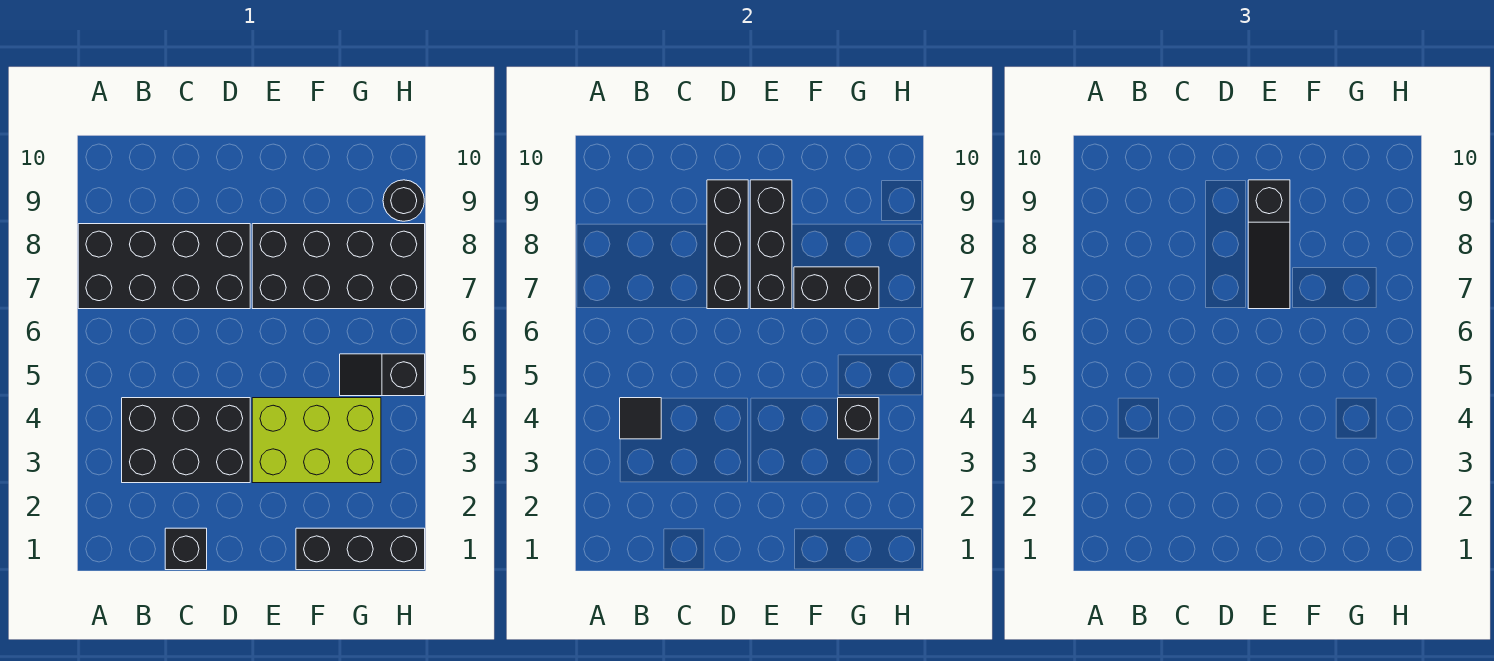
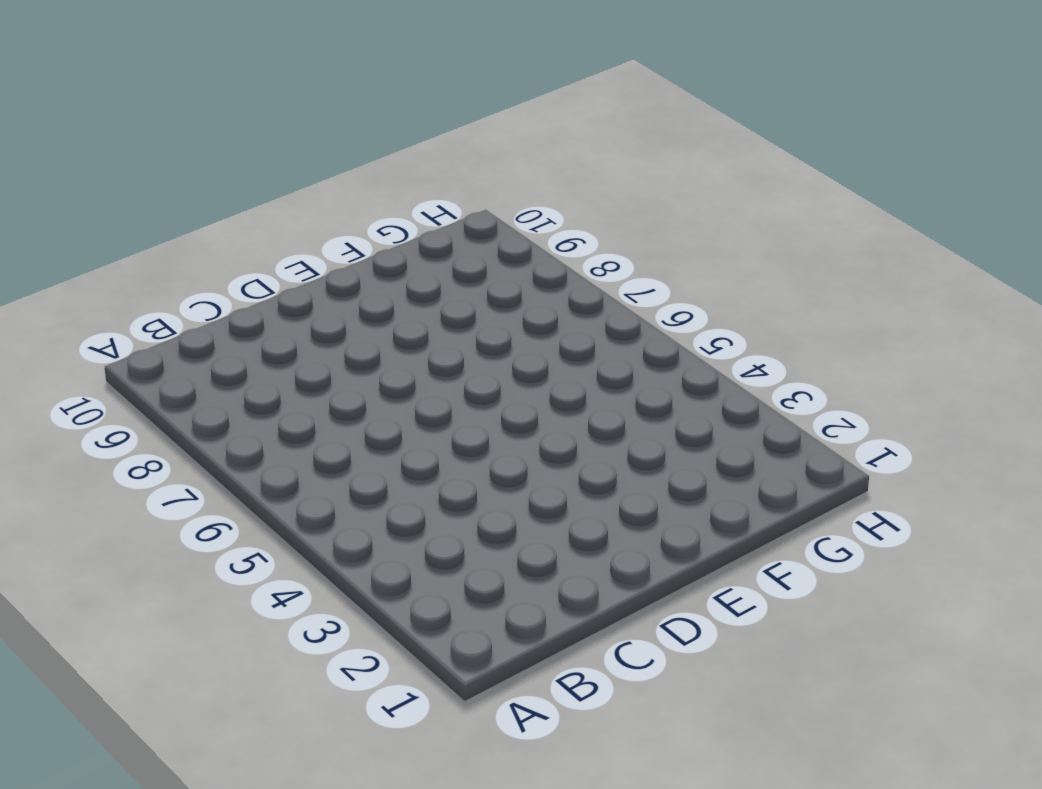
none -> black brick A7:D8 level 1
none -> black brick B3:D4 level 1
none -> black brick C1 level 1

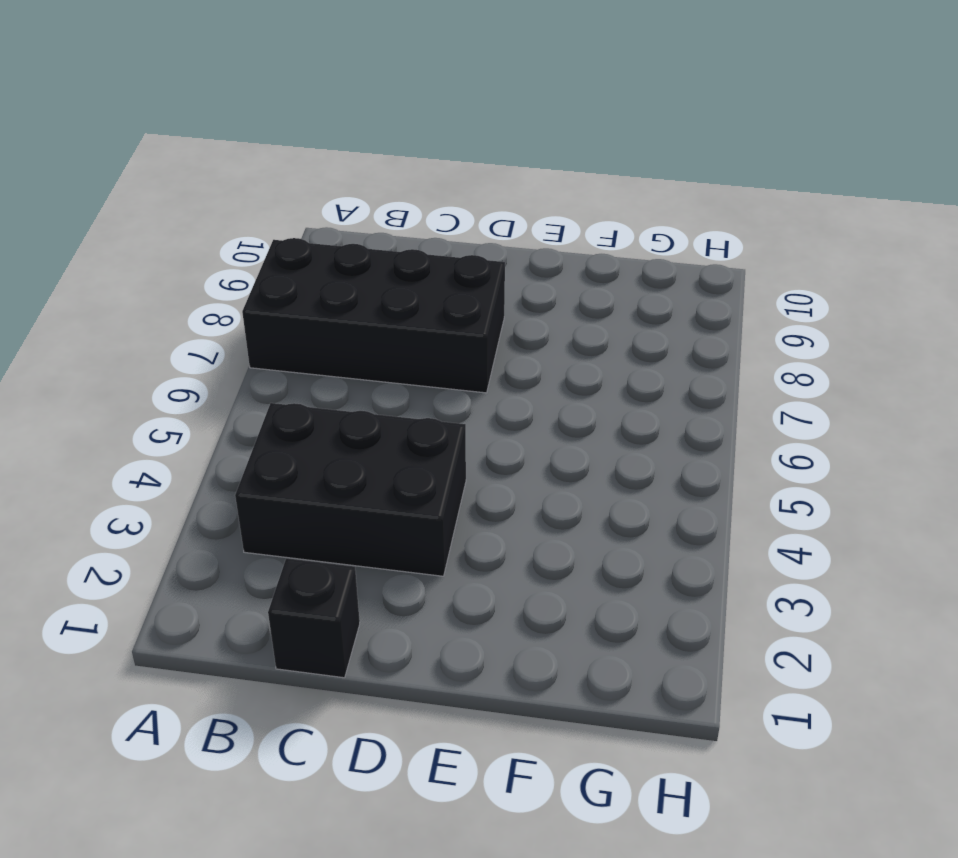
none -> lime brick E3:G4 level 1
none -> black brick E7:H8 level 1
none -> black brick F1:H1 level 1

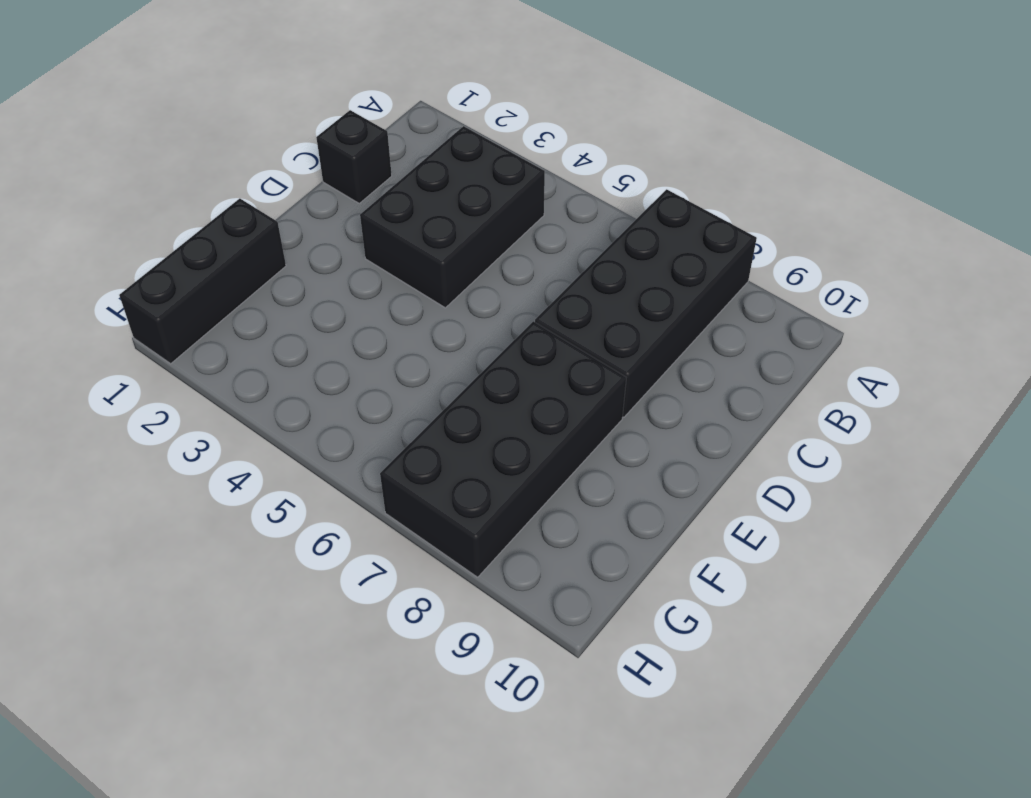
none -> lime brick E3:G4 level 1
none -> black slope G5:H5 level 1 top H
none -> black round brick H9 level 1

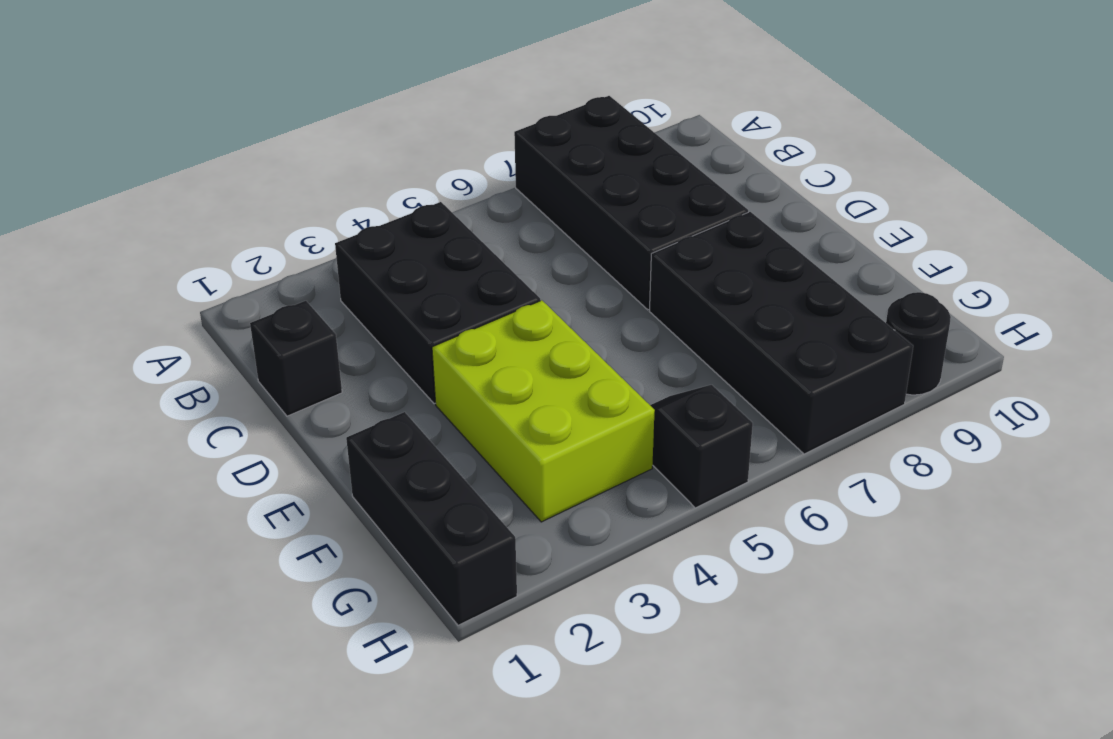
none -> black tile B4 level 2
none -> black brick D7:D9 level 2
none -> black brick E7:E9 level 2

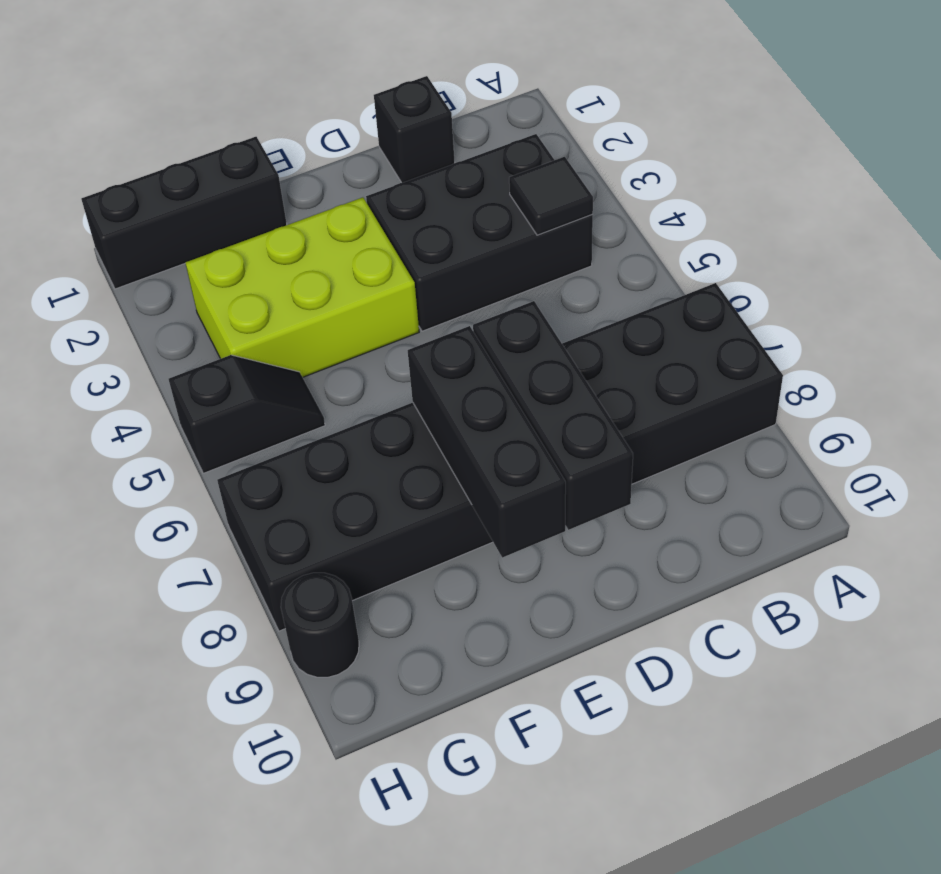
none -> black brick F7:G7 level 2
none -> black brick G4 level 2
none -> black slope E7:E9 level 3 top 9

